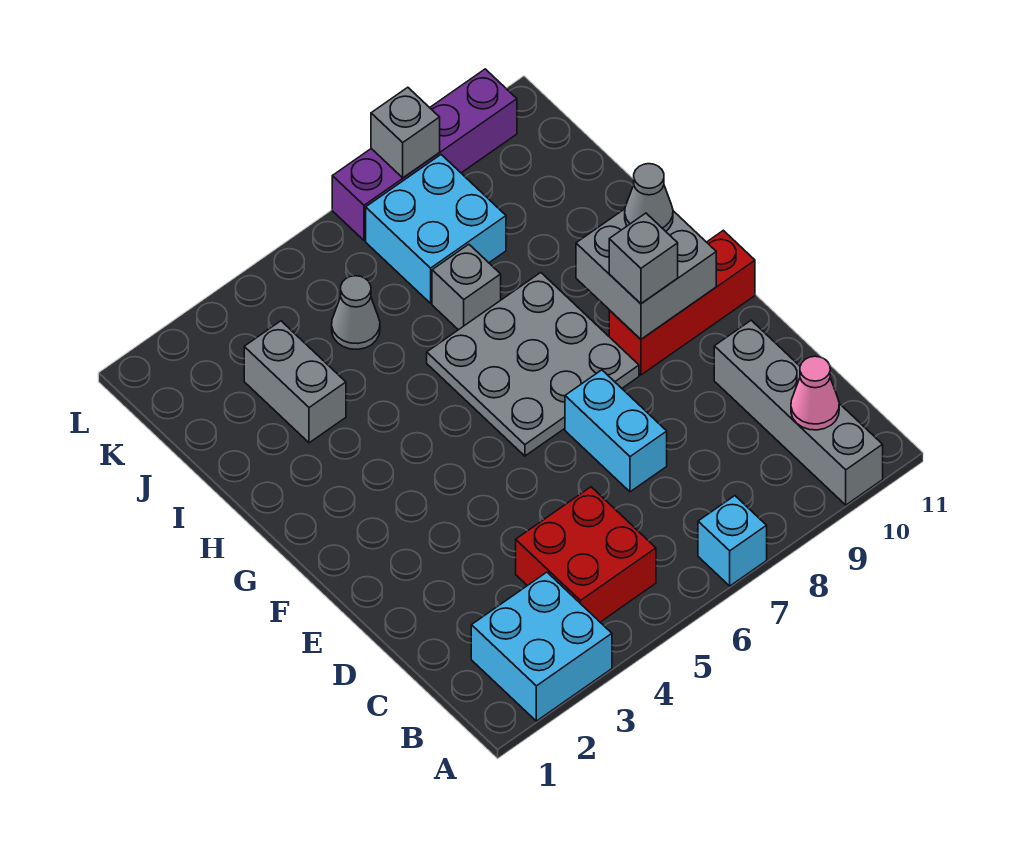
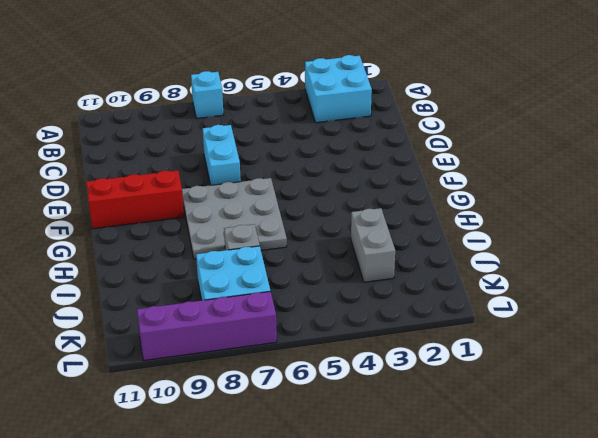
none -> grey brick A10:D10 level 1
none -> red brick B4:C5 level 1
none -> grey cone J5 level 1

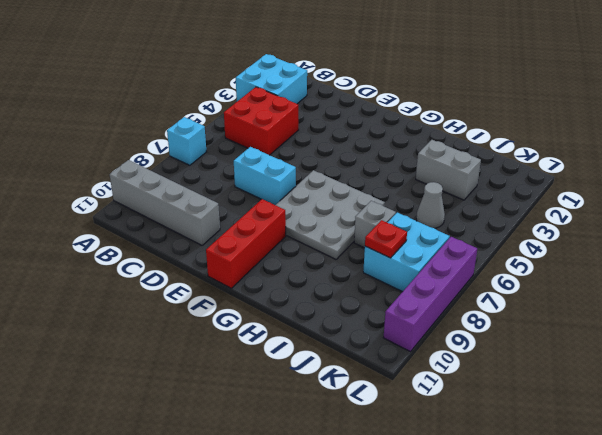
red plate J8 level 2 -> none
none -> pink cone B10 level 2
none -> grey brick F9:G10 level 2
none -> grey brick L8 level 2

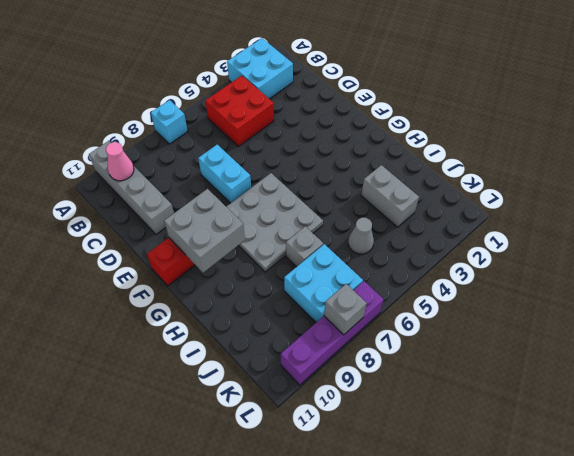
none -> grey brick F9 level 3
none -> grey cone G10 level 3

